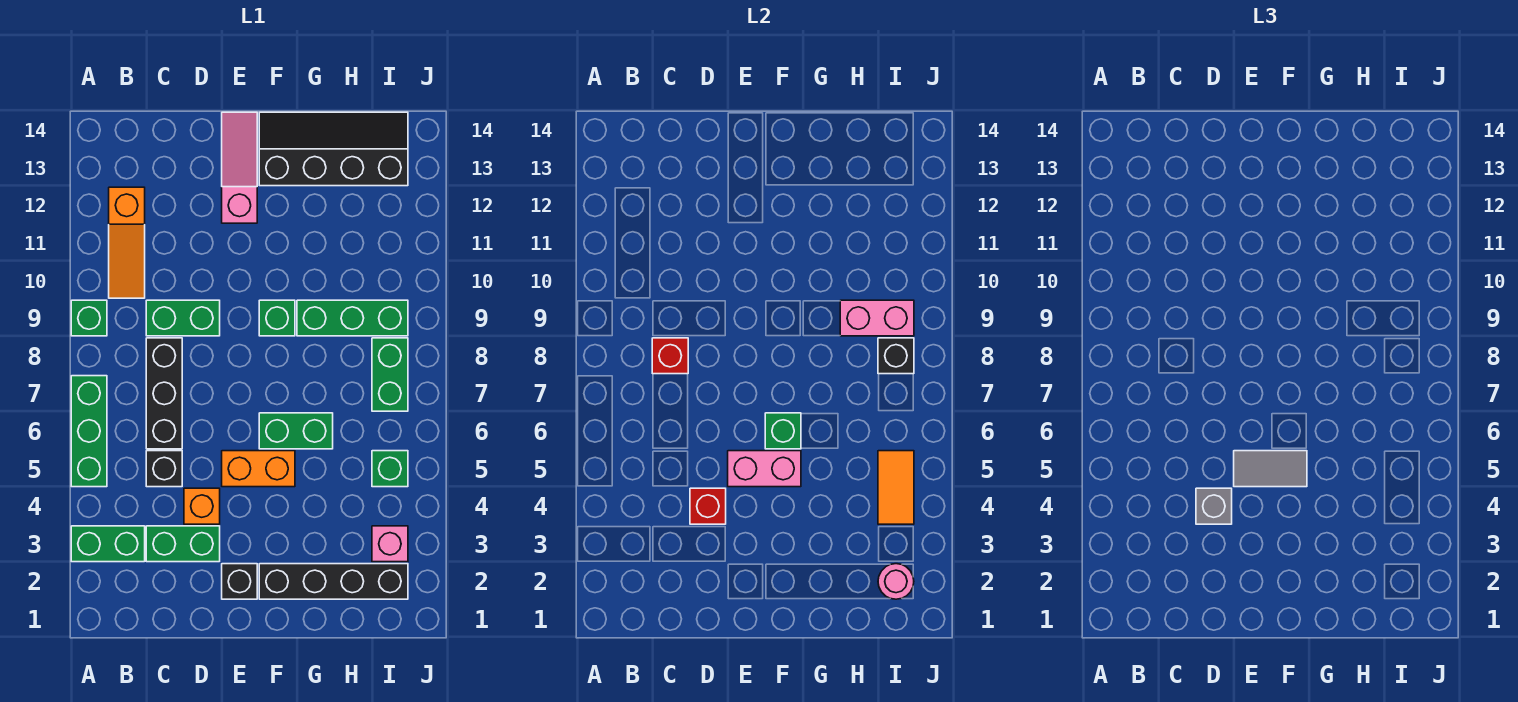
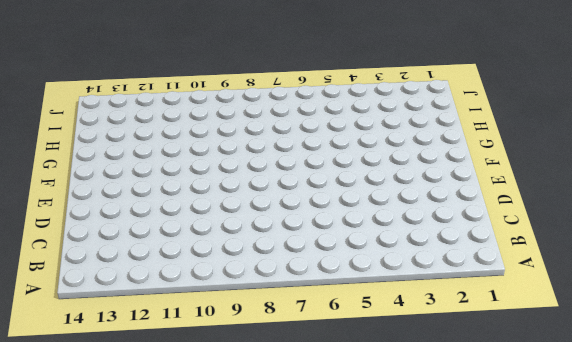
none -> green brick A3:B3 level 1
none -> green brick A5:A7 level 1
none -> green brick A9 level 1
none -> orange slope B10:B12 level 1 top 12

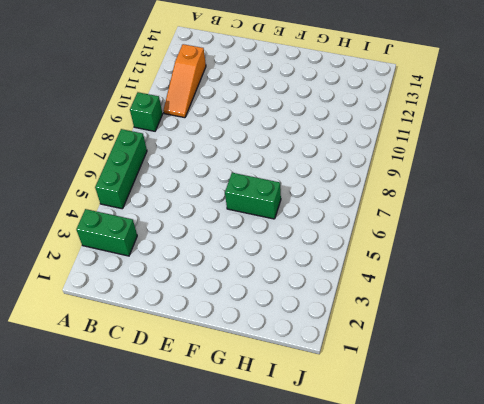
none -> green brick C3:D3 level 1
none -> black brick C5 level 1
none -> black brick C6:C8 level 1
none -> green brick C9:D9 level 1

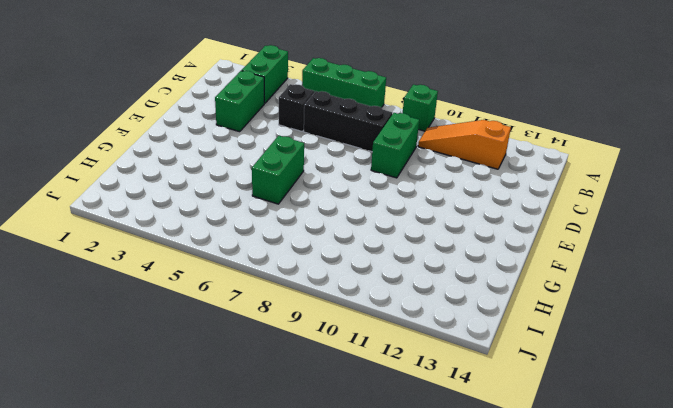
none -> orange brick D4 level 1
none -> black brick E2 level 1
none -> orange brick E5:F5 level 1
none -> pink slope E12:E14 level 1 top 12

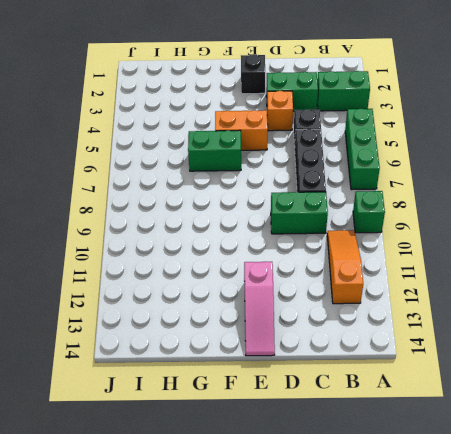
none -> black brick F2:I2 level 1
none -> green brick F9 level 1
none -> black slope F13:I14 level 1 top 13
none -> green brick G9:I9 level 1

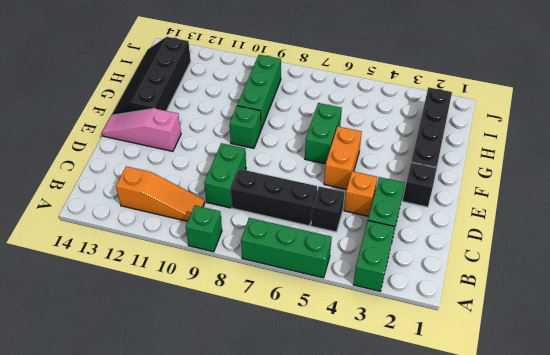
none -> pink brick I3 level 1
none -> green brick I5 level 1
none -> green brick I7:I8 level 1
none -> red brick C8 level 2

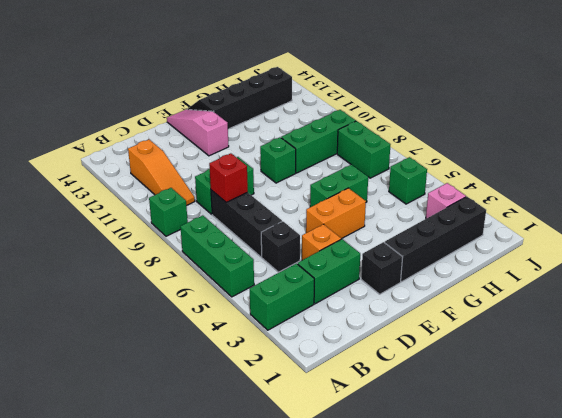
none -> red brick D4 level 2
none -> pink brick E5:F5 level 2
none -> green brick F6 level 2
none -> pink brick H9:I9 level 2

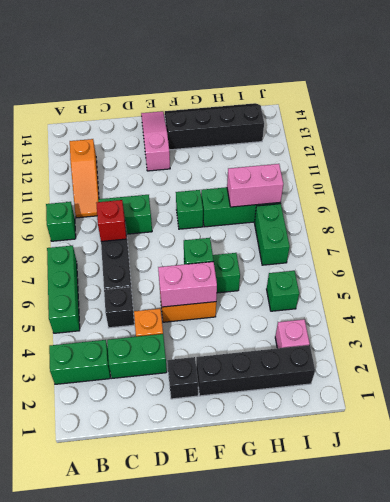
none -> red brick D4 level 2
none -> pink round brick I2 level 2
none -> orange tile I4:I5 level 2
none -> black brick I8 level 2

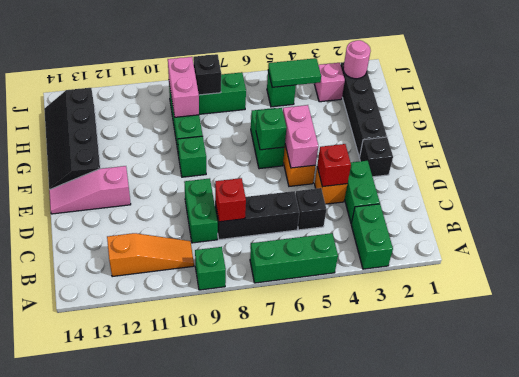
green tile I4:I5 level 2 -> orange tile I4:I5 level 2
none -> grey brick D4 level 3
none -> grey tile E5:F5 level 3

